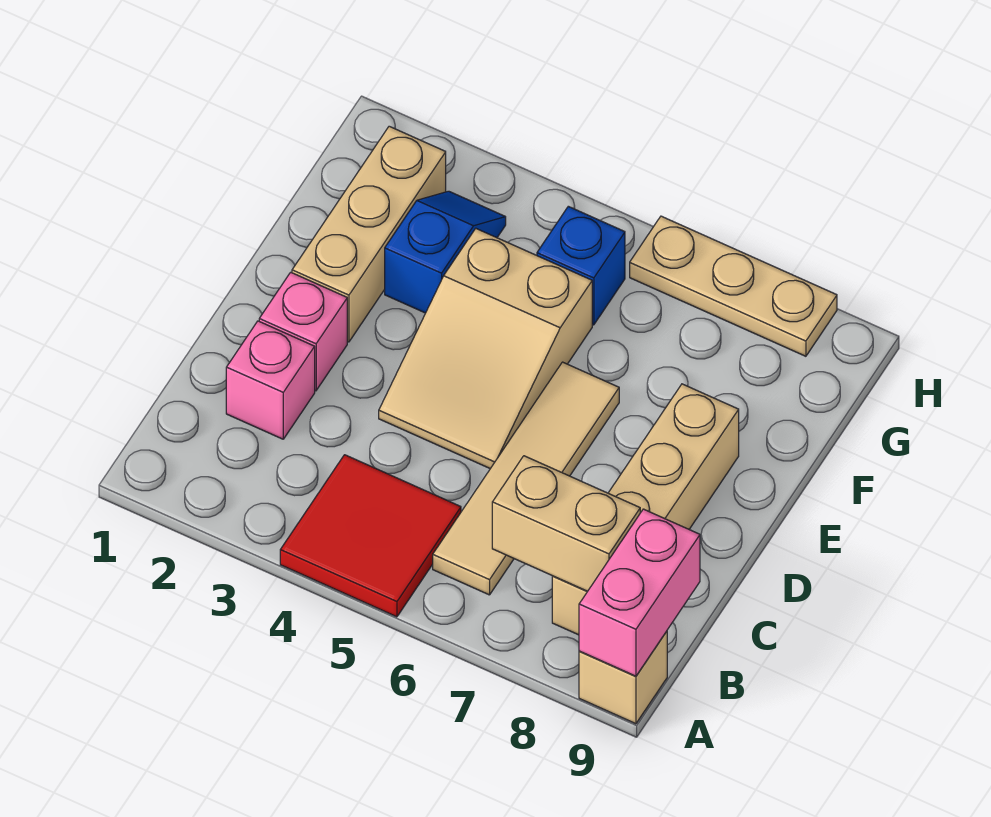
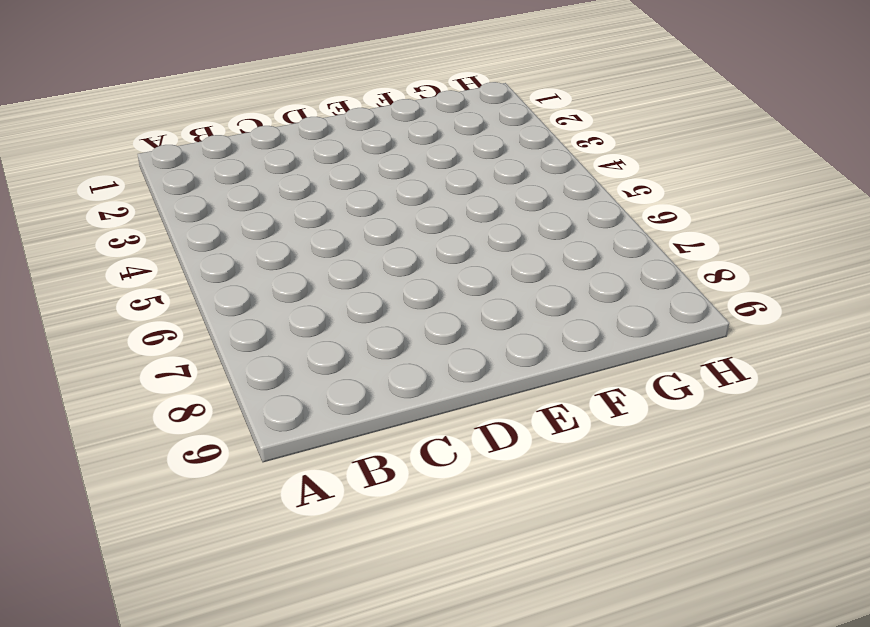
none -> red tile A4:B5 level 1
none -> tan brick A9 level 1
none -> tan tile B6:E6 level 1

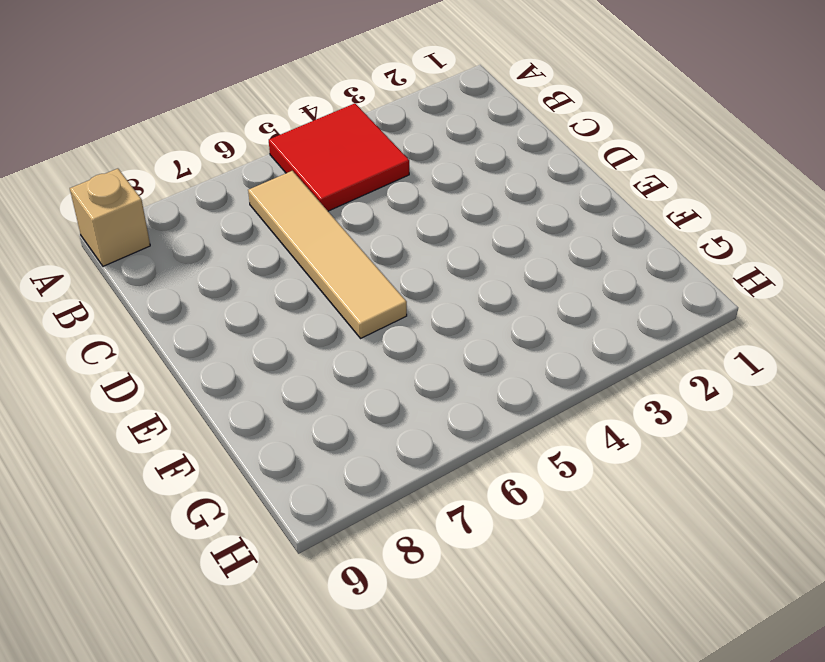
none -> tan brick B8:E8 level 1
none -> pink brick C2 level 1
none -> pink brick D2 level 1

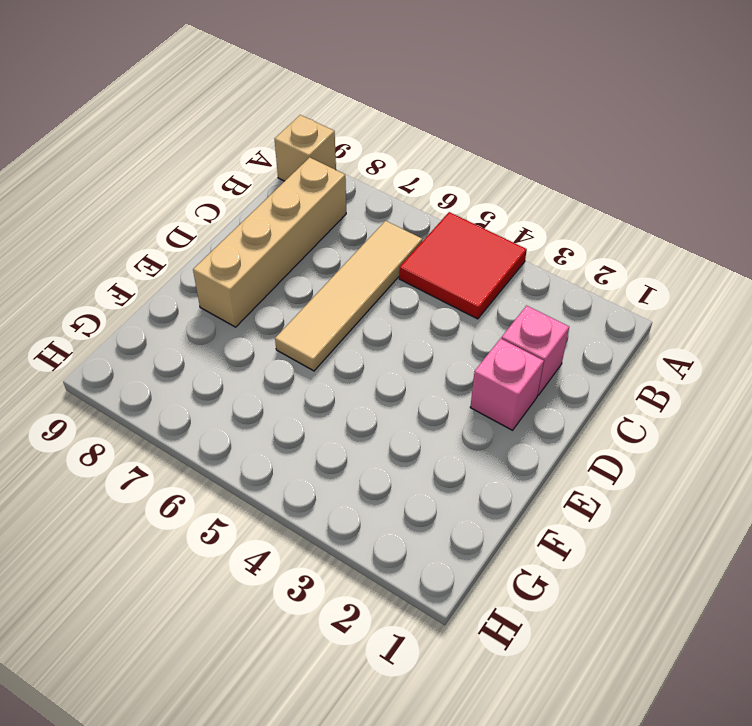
none -> tan slope D4:F5 level 1 top F
none -> tan brick E2:G2 level 1
none -> blue slope F3:G3 level 1 top F

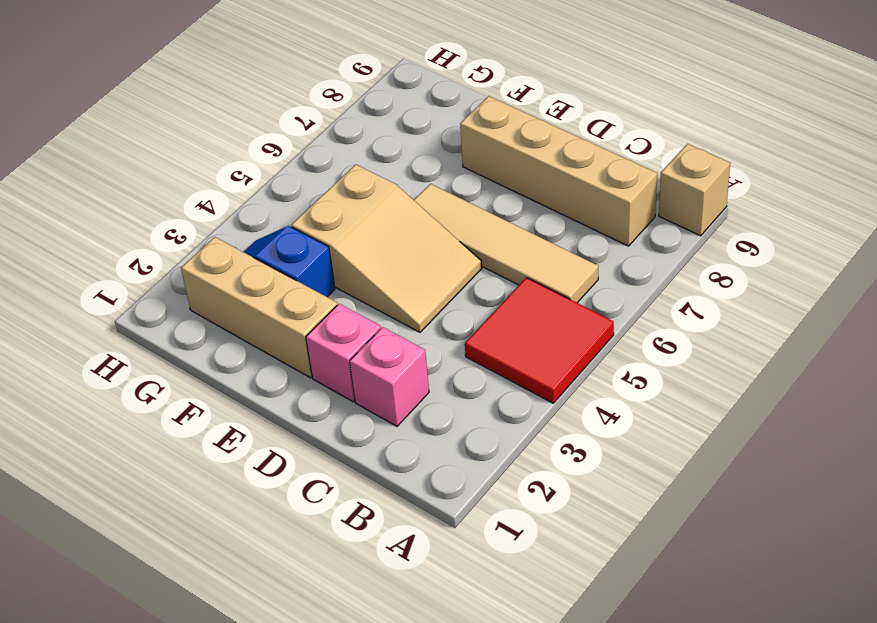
none -> blue brick G5 level 1
none -> tan plate H6:H8 level 1
none -> pink brick A9:B9 level 2

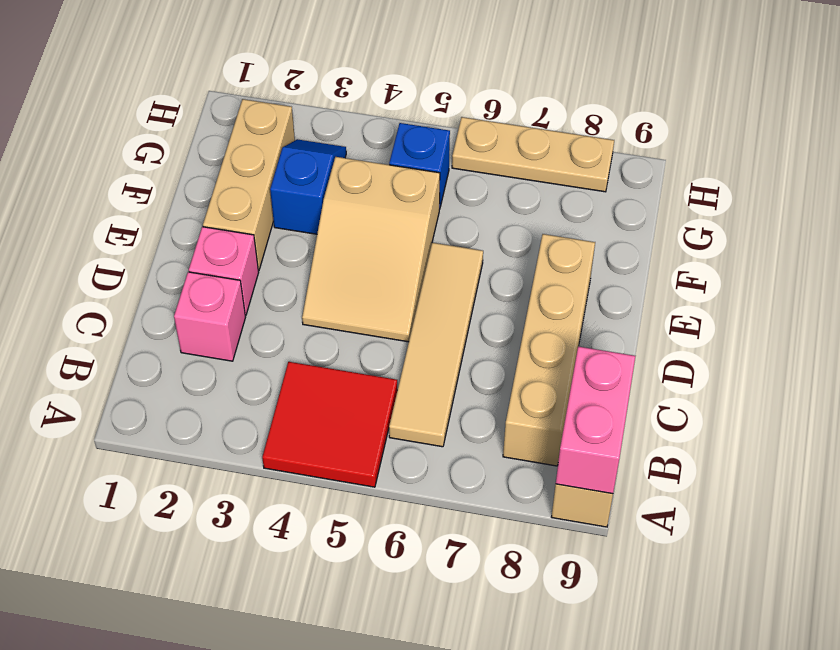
none -> tan brick B7:B8 level 2

